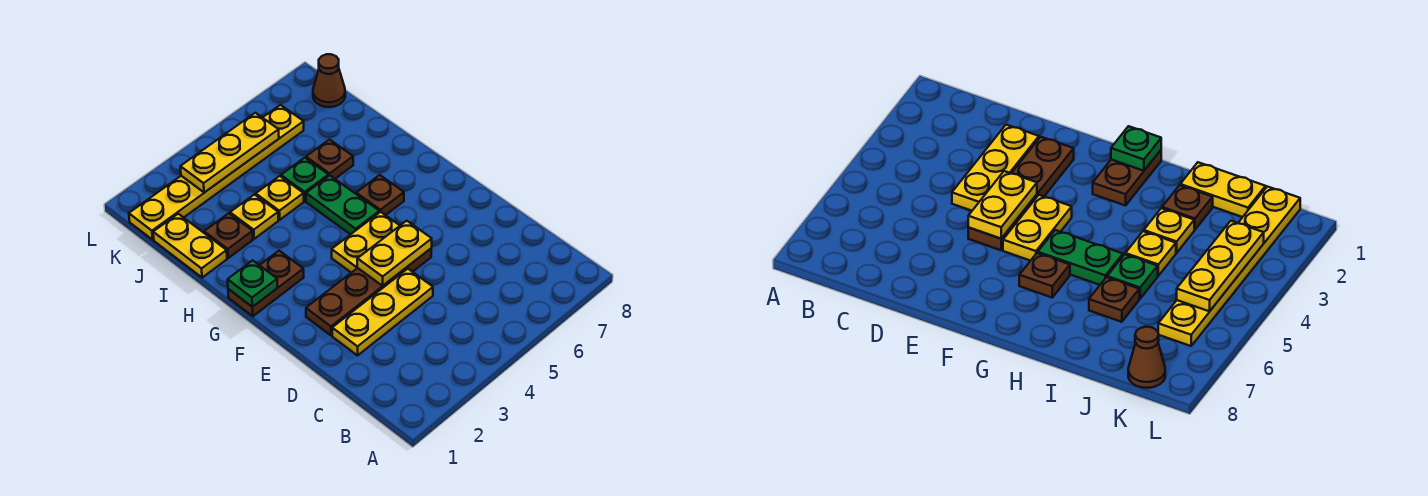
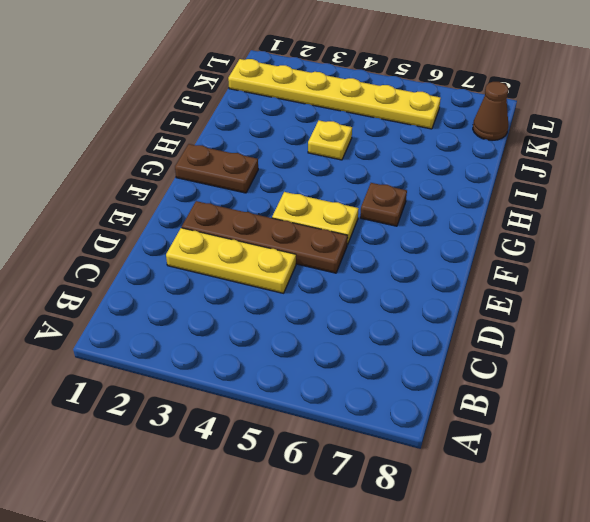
none -> green plate G5:H5 level 1
none -> yellow plate I1:J1 level 1
none -> brown plate I2 level 1

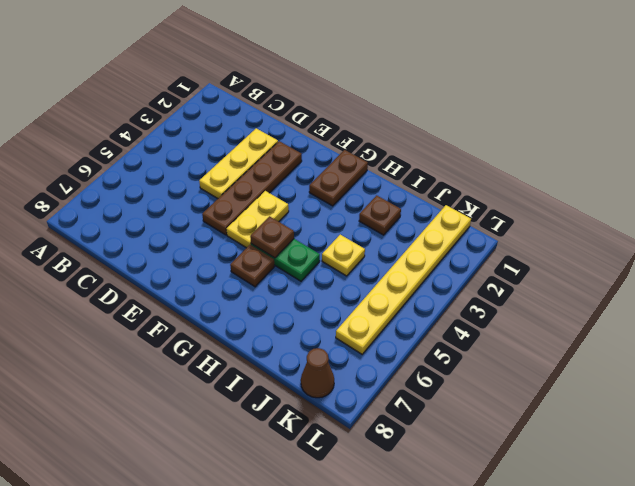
brown plate G5 level 2 -> brown plate I6 level 1
none -> yellow plate I1:J1 level 1
none -> yellow plate I3 level 1
none -> green plate I5 level 1

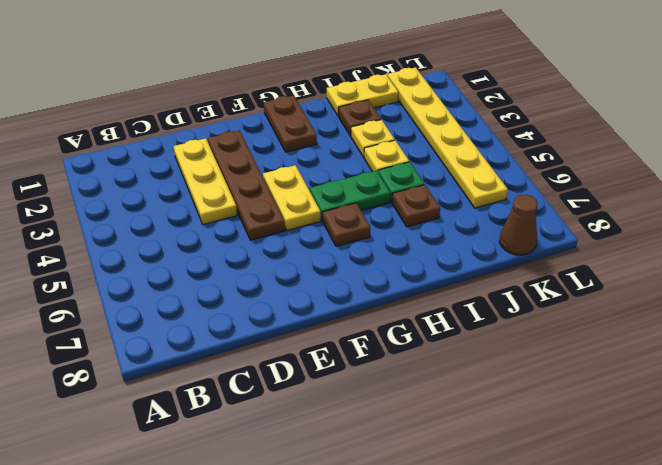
none -> yellow plate E4:E5 level 2
none -> green plate G1 level 2
none -> yellow plate K3:K5 level 2

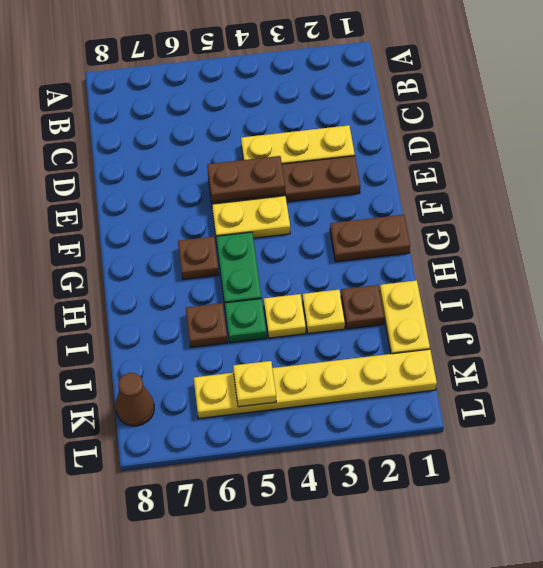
brown plate E4:E5 level 2 -> yellow plate E4:E5 level 2
yellow plate K5 level 2 -> yellow plate K3:K5 level 2
none -> green plate G1 level 2

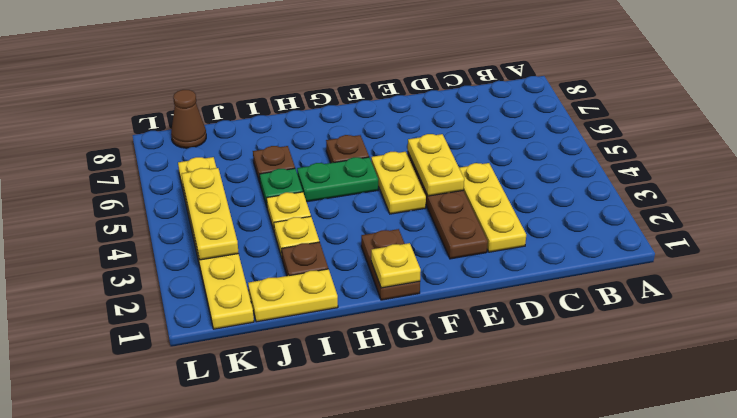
yellow plate G1 level 2 -> green plate G1 level 2

